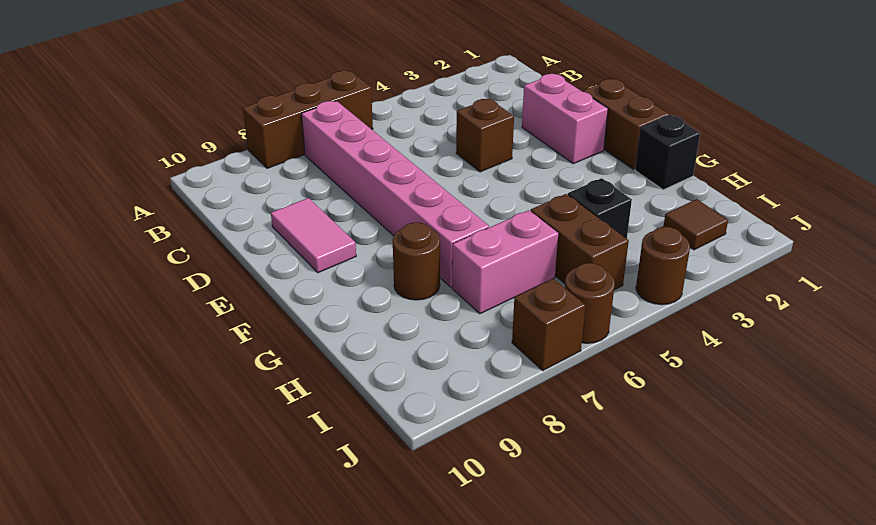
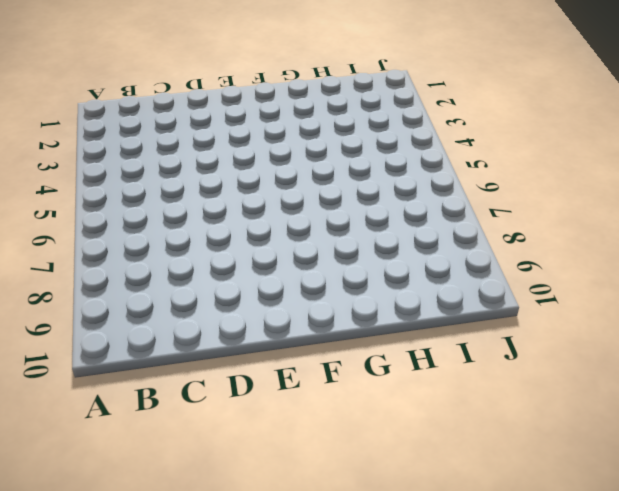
none -> brown brick A6:A8 level 1
none -> pink brick B7:G7 level 1
none -> pink brick D2:E2 level 1

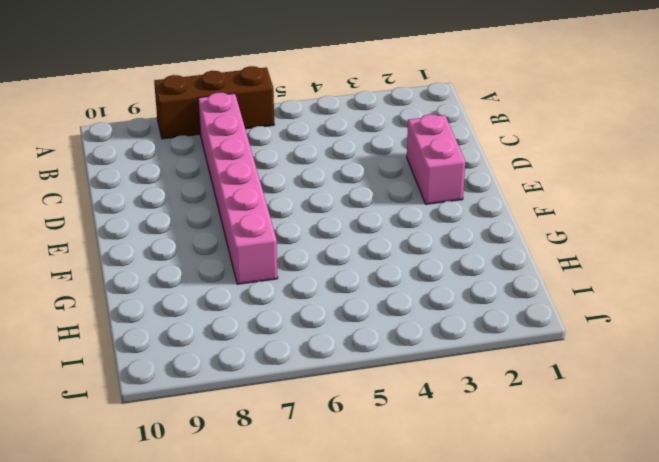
none -> brown brick D4 level 1
none -> pink tile D9:E9 level 1
none -> brown brick E1:F1 level 1

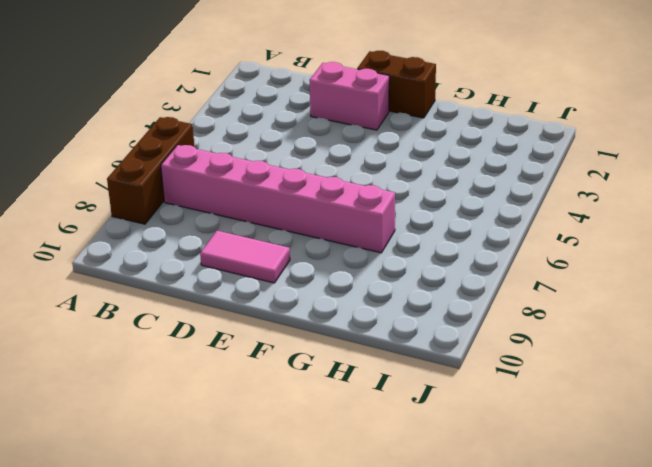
none -> brown brick D4 level 1
none -> black brick G1 level 1
none -> brown round brick G8 level 1

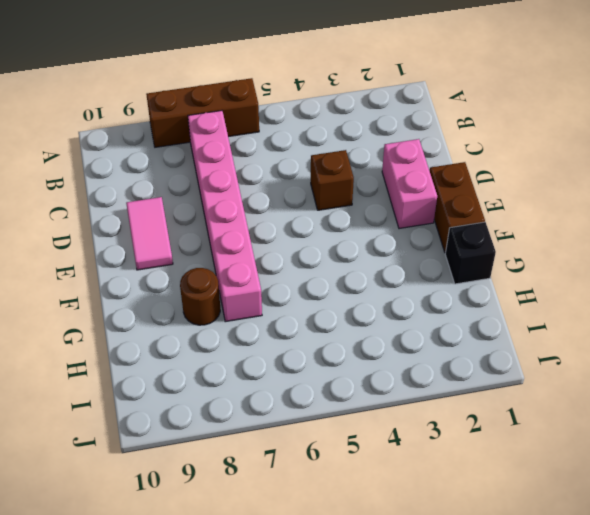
none -> black brick H4 level 1
none -> brown brick H5:I5 level 1
none -> pink brick H6:H7 level 1

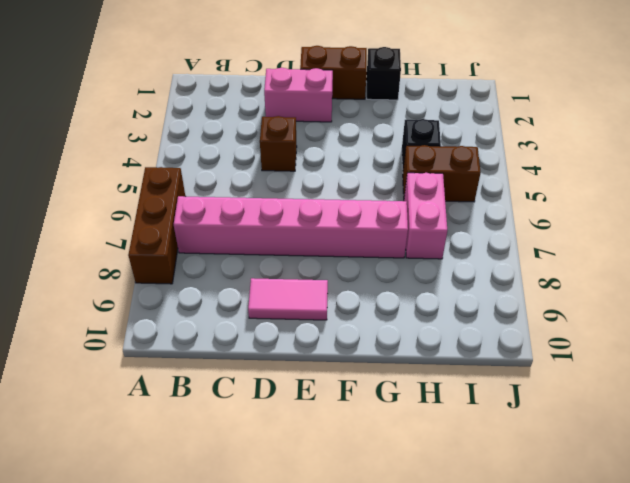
none -> brown round brick G8 level 1
none -> brown tile I2 level 1
none -> brown round brick J4 level 1

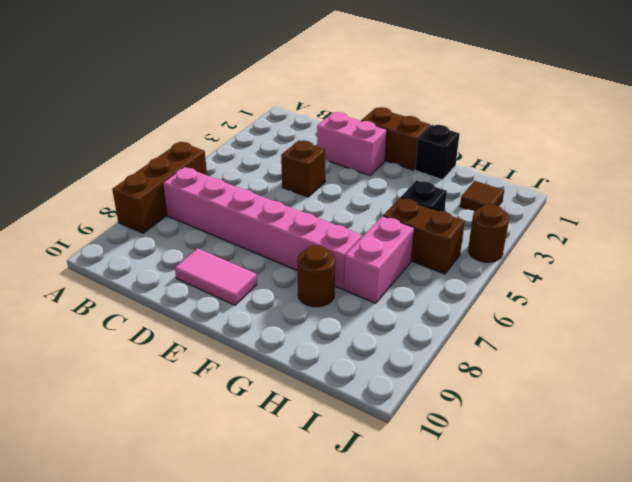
none -> brown round brick J6 level 1
none -> brown brick J7 level 1

